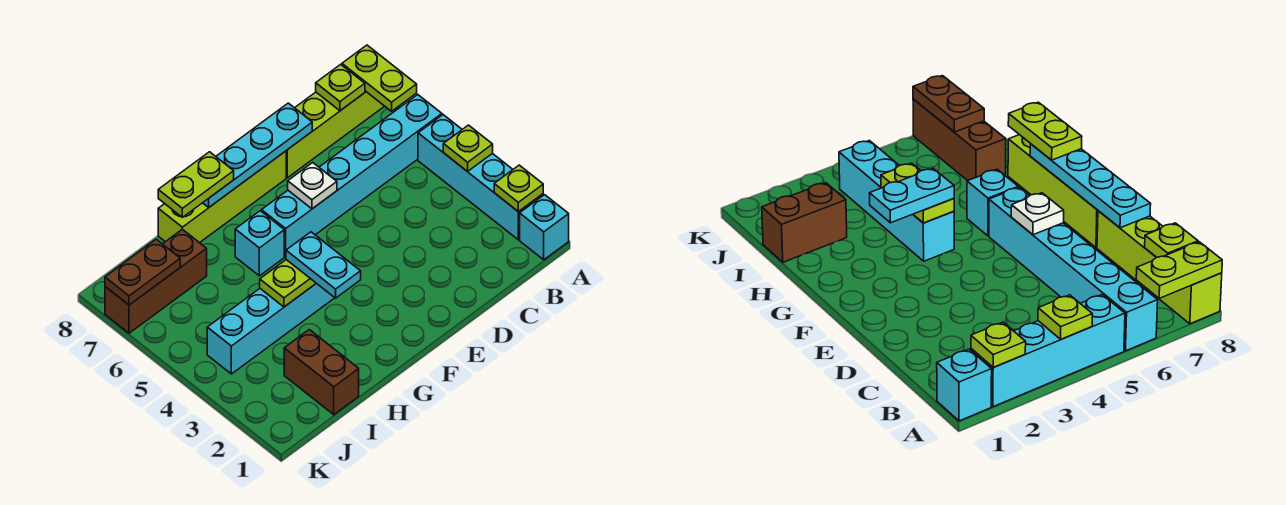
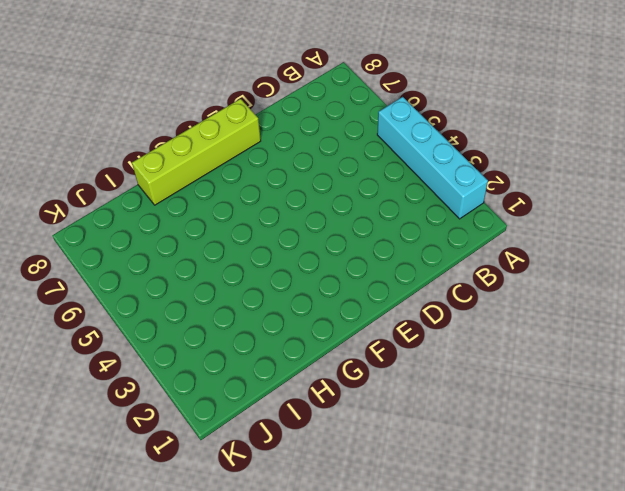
none -> cyan brick A1 level 1
none -> cyan brick A6:F6 level 1
none -> lime brick A8:D8 level 1

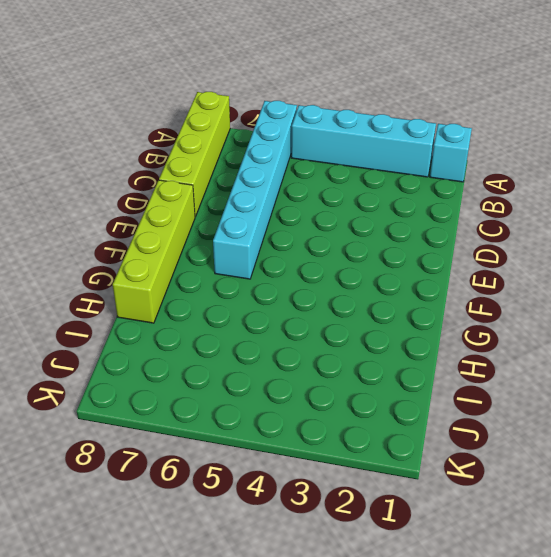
none -> cyan brick G4:J4 level 1
none -> cyan brick G6 level 1
none -> brown brick I1:I2 level 1

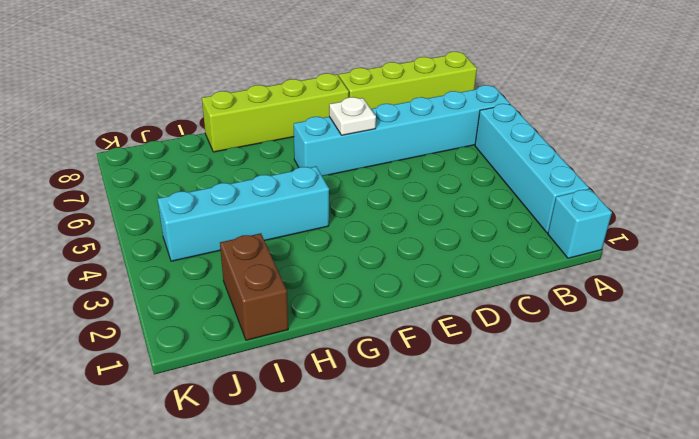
none -> cyan brick G6 level 1
none -> brown brick I7:K7 level 1
none -> lime plate A2 level 2

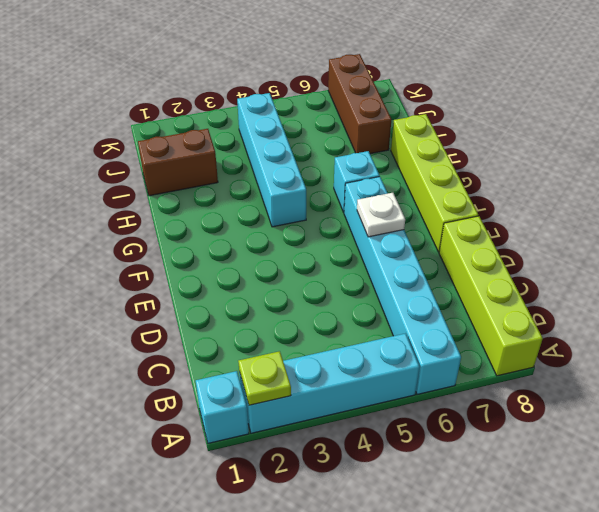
none -> lime plate A4 level 2
none -> lime plate A7:A8 level 2
none -> lime plate B8 level 2

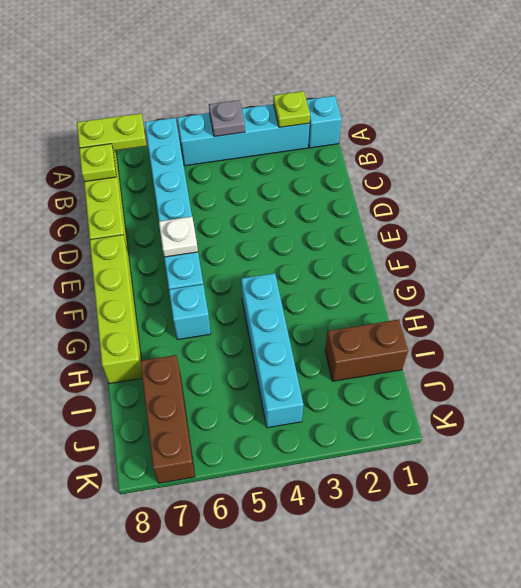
grey plate A4 level 2 -> lime plate A4 level 2
none -> cyan plate D8:G8 level 2
none -> lime plate G4:H4 level 2
none -> brown plate J7:K7 level 2

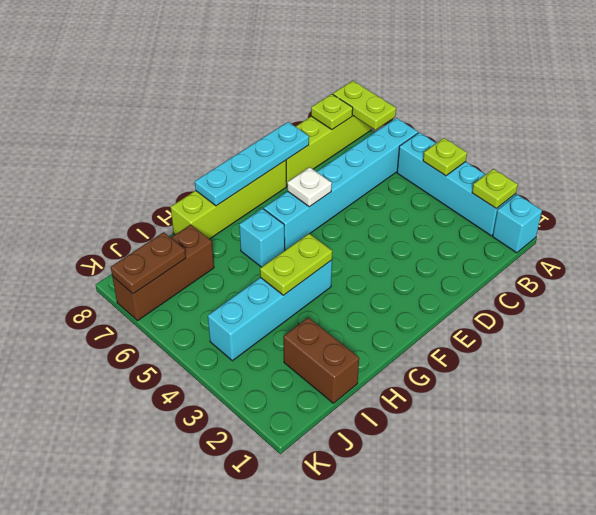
none -> cyan plate G3:G4 level 3
none -> lime plate G8:H8 level 3

